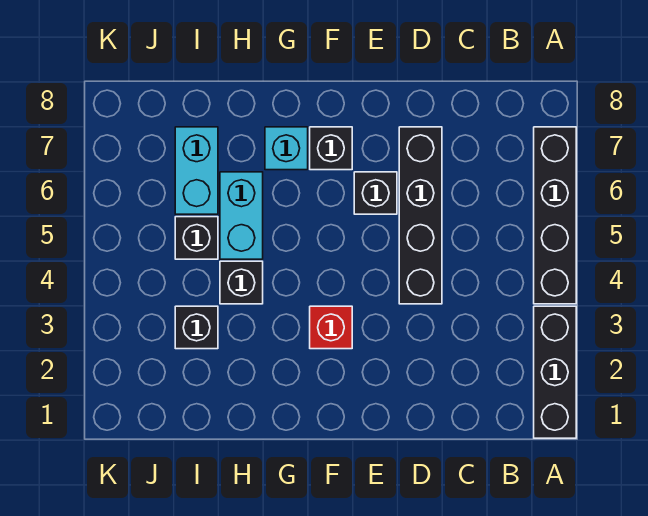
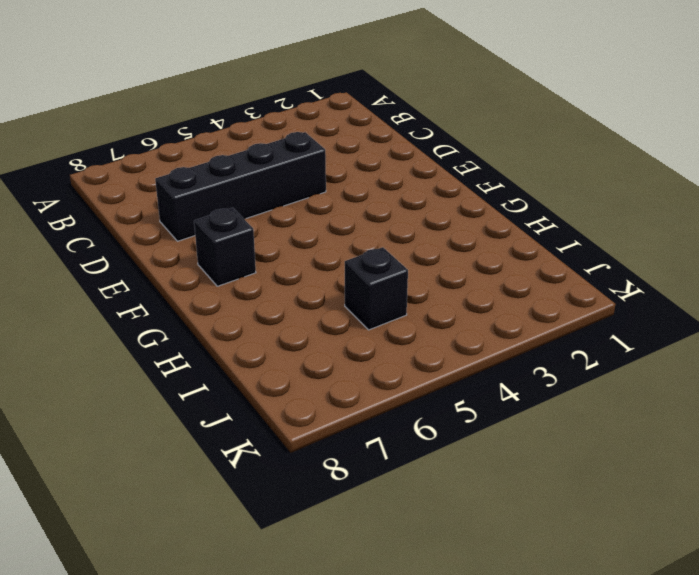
none -> black brick A1:A3 level 1
none -> black brick A4:A7 level 1
none -> black brick E6 level 1

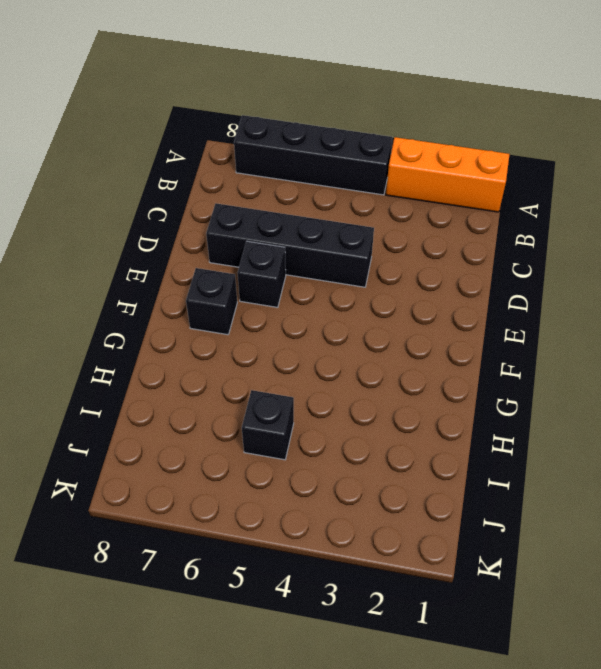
orange brick A1:A3 level 1 -> black brick A1:A3 level 1
none -> red brick F3 level 1
none -> cyan brick G7 level 1
none -> black brick H4 level 1

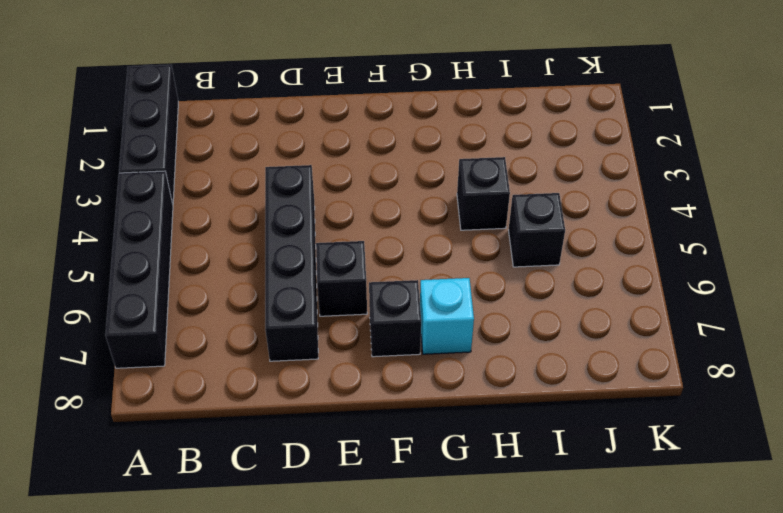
none -> red brick F3 level 1
none -> cyan brick H5:H6 level 1
none -> black brick I3 level 1

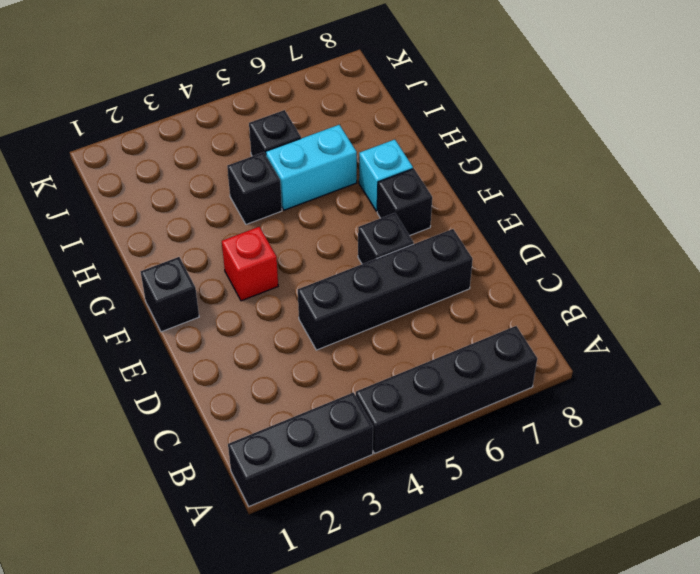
black brick F1 level 1 -> black brick I3 level 1
none -> cyan brick I6:I7 level 1

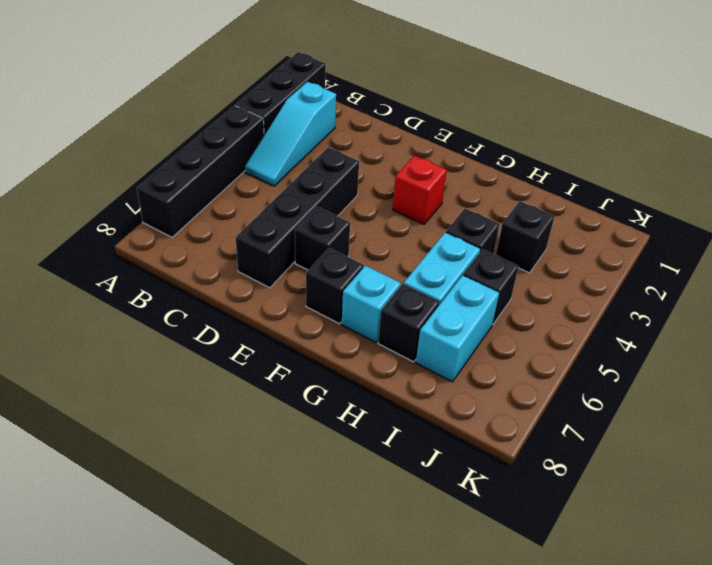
cyan slope B2:B4 level 1 top 2 -> none
black brick H7 level 1 -> none

